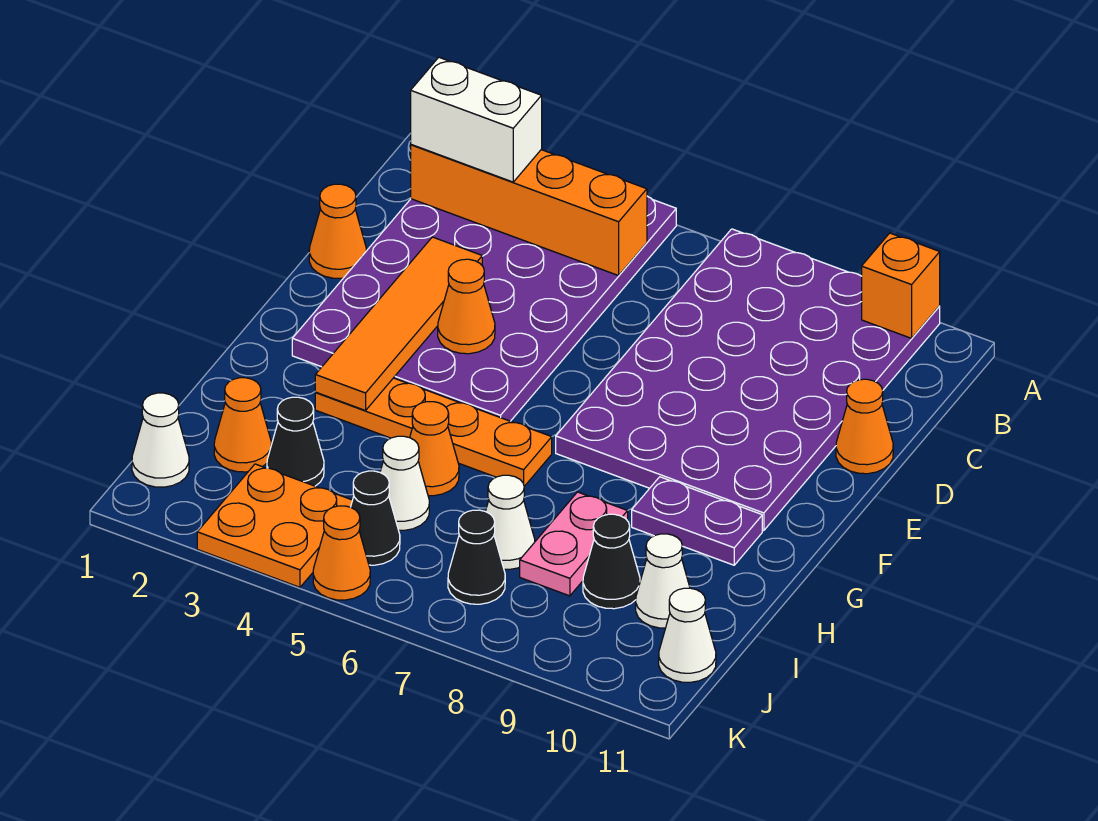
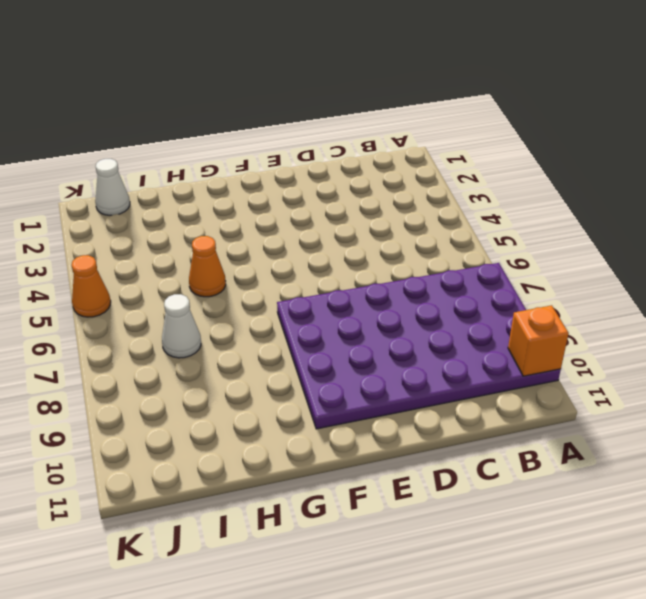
none -> purple plate A2:F5 level 1
none -> orange cone D1 level 1
none -> orange cone D11 level 1

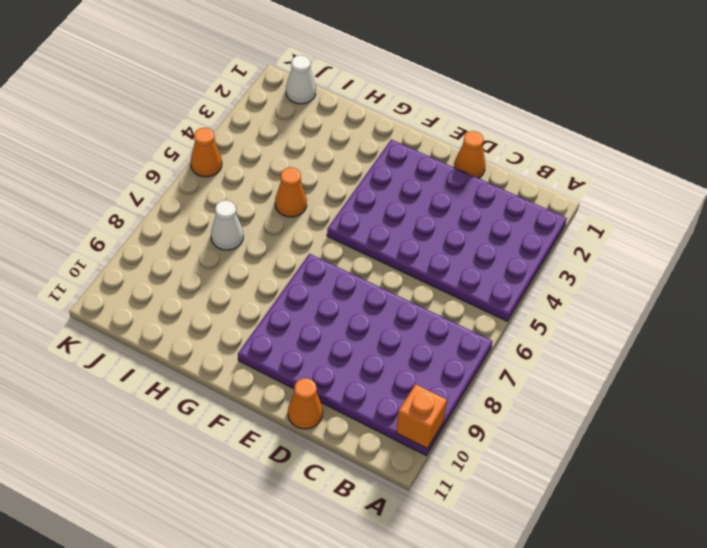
none -> orange plate G3:G6 level 1
none -> purple plate G9:G10 level 1
none -> pink plate H8:I8 level 1

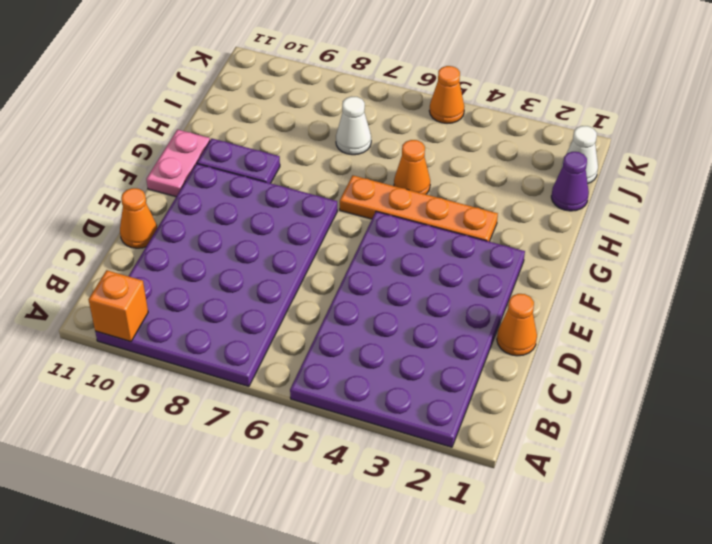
pink plate F11:G11 level 1 -> pink plate H8:I8 level 1
purple cone I1 level 1 -> none
none -> orange cone I2 level 1
none -> black cone I3 level 1
none -> white cone I5 level 1

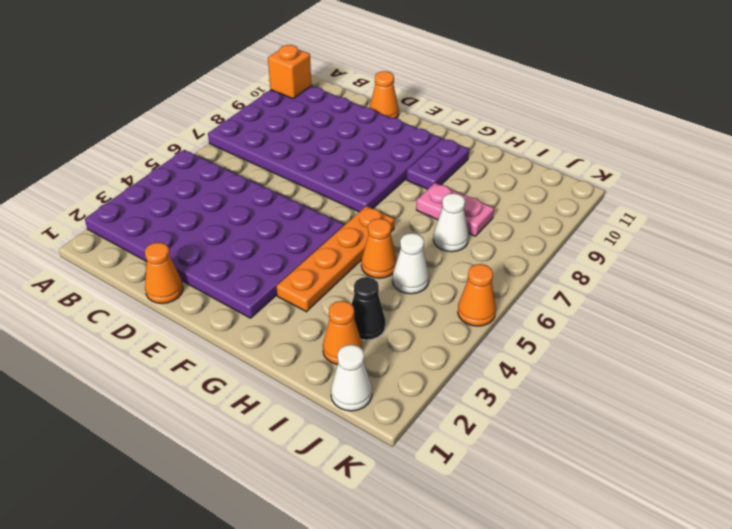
none -> black cone I9 level 1
none -> white cone I10 level 1
none -> orange plate J3:K4 level 1

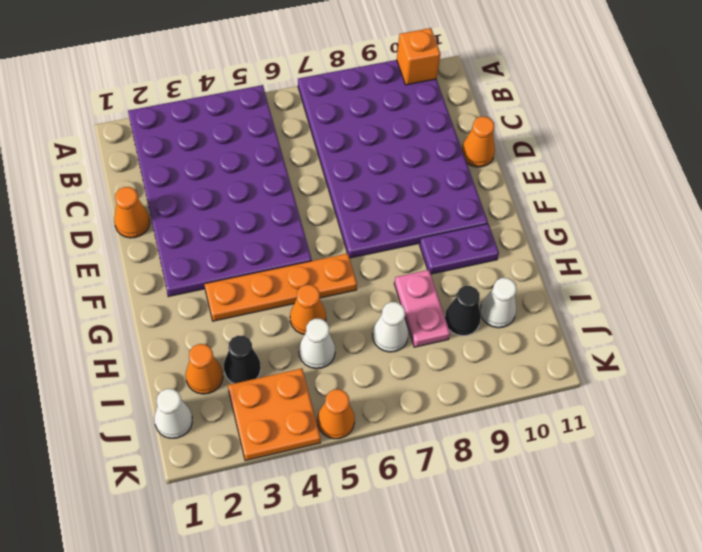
none -> black cone J5 level 1
none -> black cone J7 level 1
none -> white cone J11 level 1

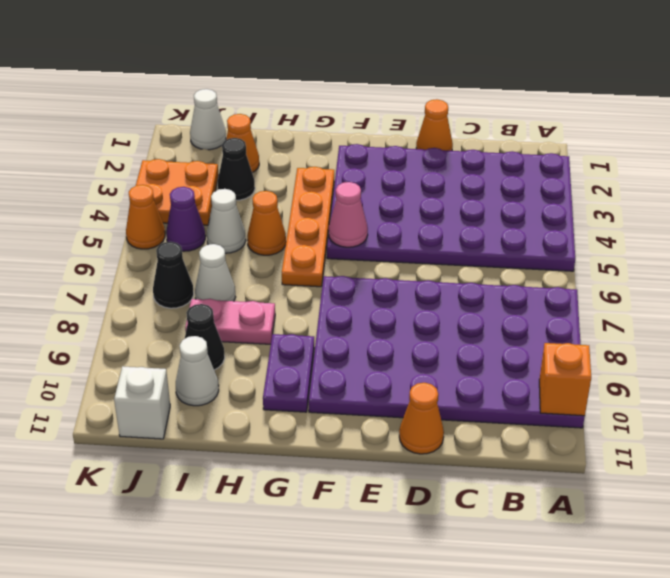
pink cone F5 level 2 -> none
purple cone J5 level 1 -> black cone J5 level 1
white brick J11 level 1 -> white cone J11 level 1
none -> orange brick B2:B5 level 2
none -> orange tile D3:G3 level 2
none -> orange cone E4 level 2

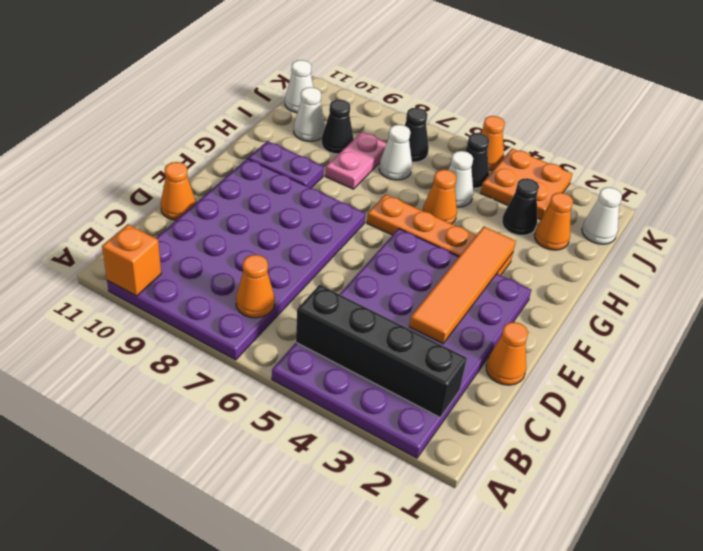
black brick B2:B5 level 2 -> orange brick B2:B5 level 2
orange cone B7 level 2 -> orange cone E4 level 2
none -> white brick B2:B3 level 3

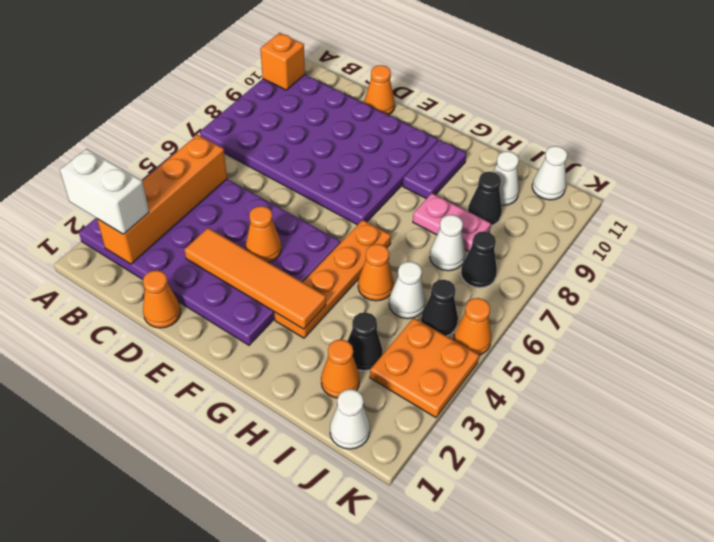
white brick A2:B2 level 3 -> white brick B2:B3 level 3

